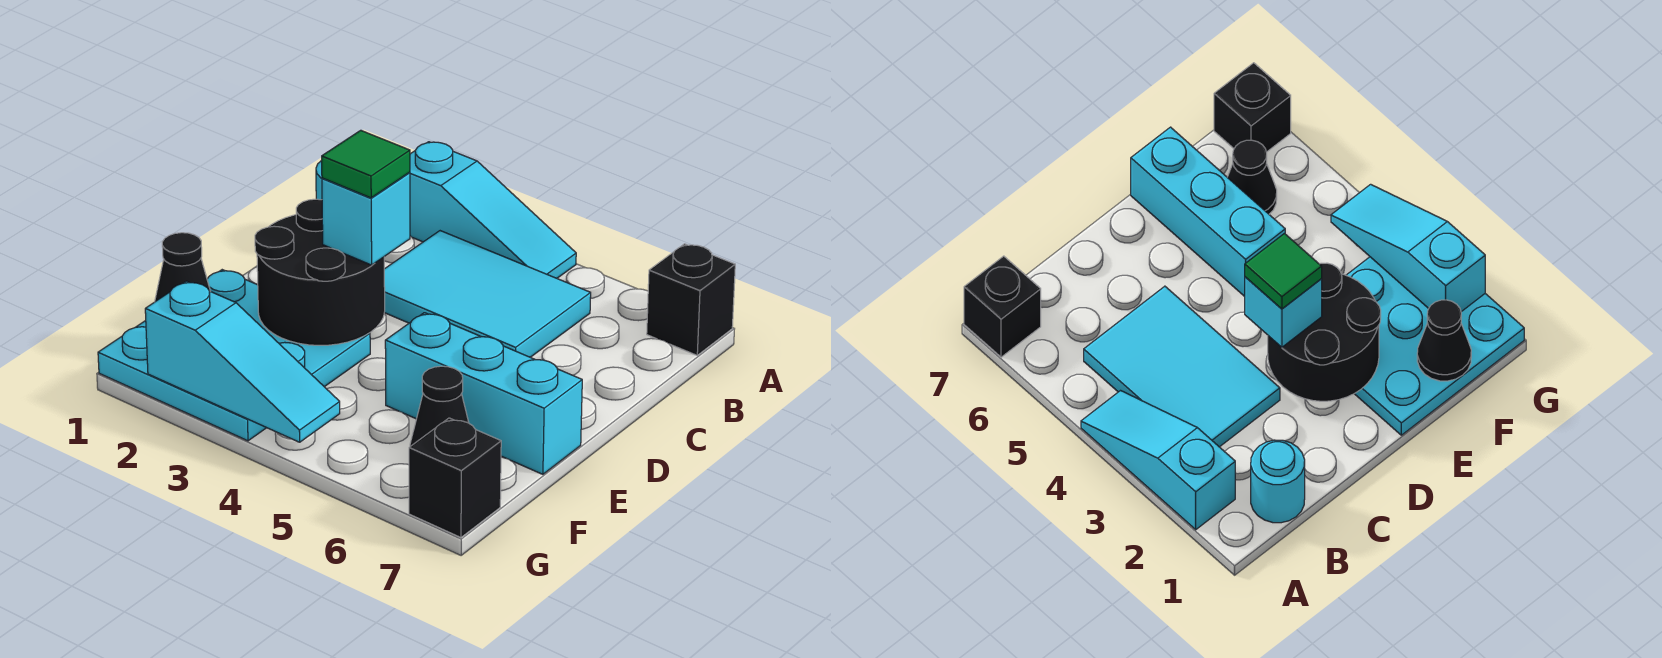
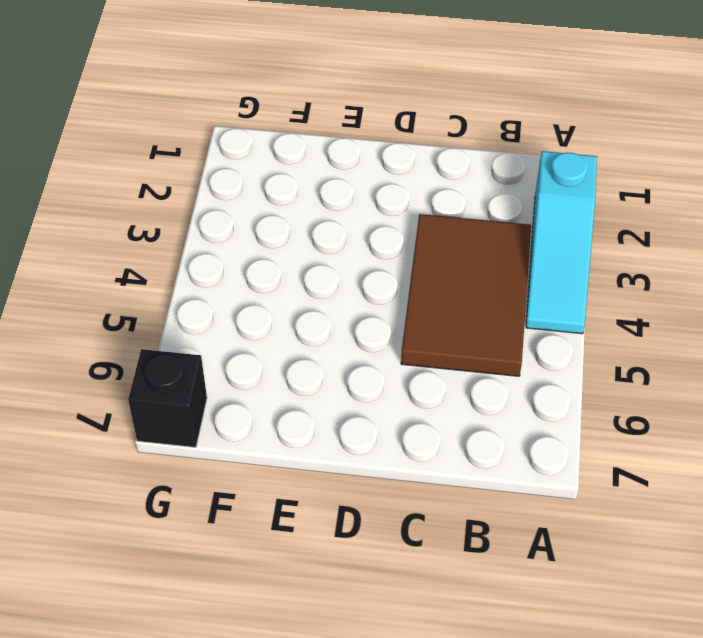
brown tile B3:C5 level 1 -> cyan tile B3:C5 level 1
none -> black brick A7 level 1
none -> cyan round brick B1 level 1
none -> cyan plate E1:G3 level 1

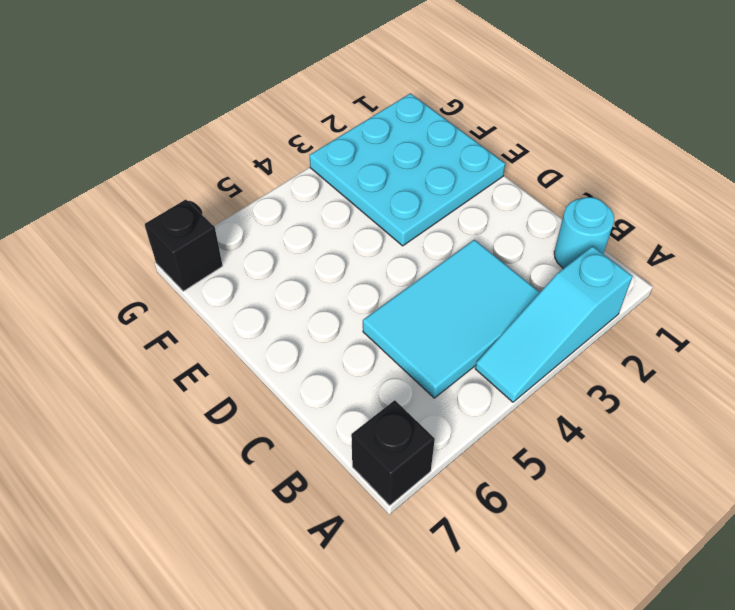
none -> cyan brick E5:E7 level 1
none -> black cone F6 level 1
none -> black round brick D2:E3 level 2

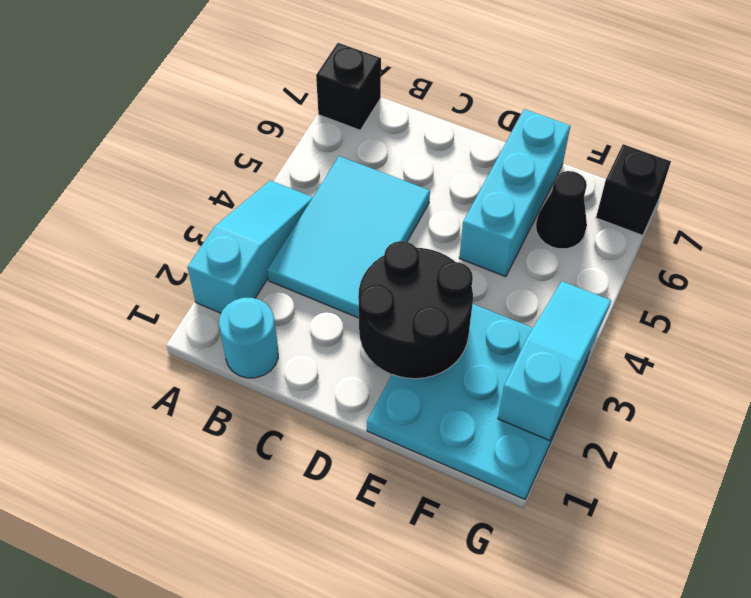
none -> black cone F1 level 2
none -> cyan brick D3 level 3
none -> green tile D3 level 4

